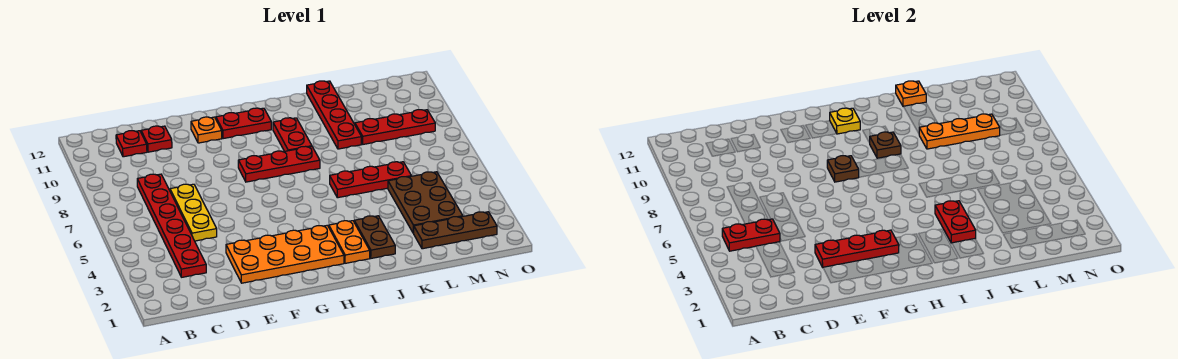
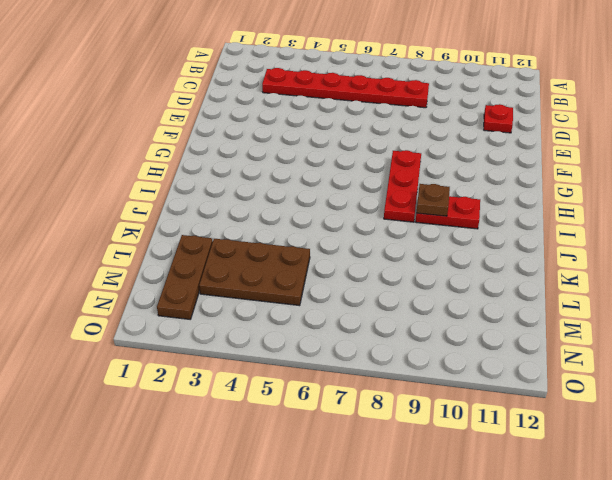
none -> red plate C11 level 1
none -> yellow plate D5:D7 level 1
none -> orange plate E2:H3 level 1

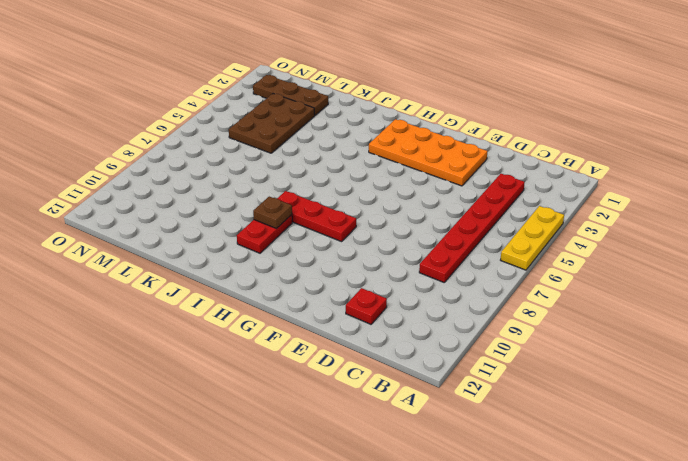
yellow plate A4:A6 level 1 -> yellow plate D5:D7 level 1
none -> red plate C11 level 1
none -> orange plate F11 level 1
none -> red plate G11:H11 level 1

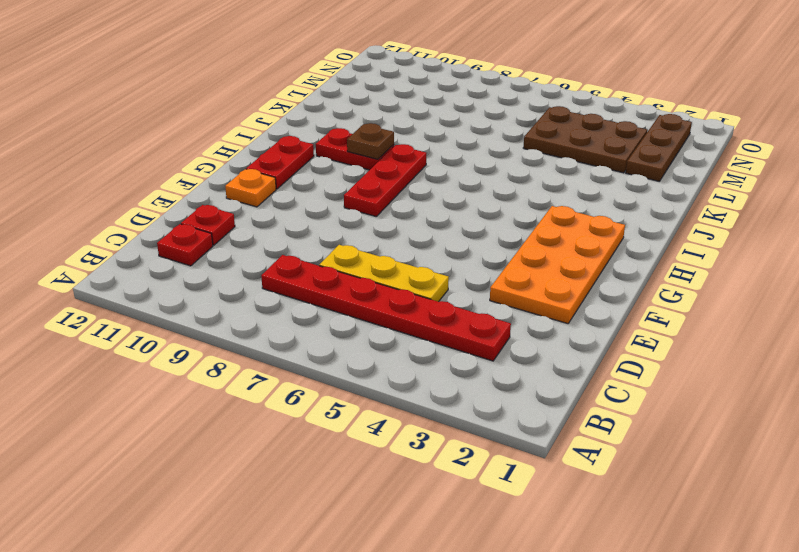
none -> orange plate I2:I3 level 1
none -> brown plate J2:J3 level 1
none -> red plate J6:L6 level 1

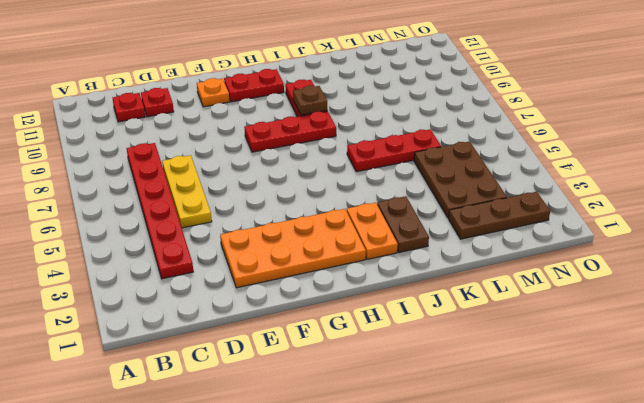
none -> red plate K9:K12 level 1
none -> red plate L9:N9 level 1
none -> red plate B5:C5 level 2

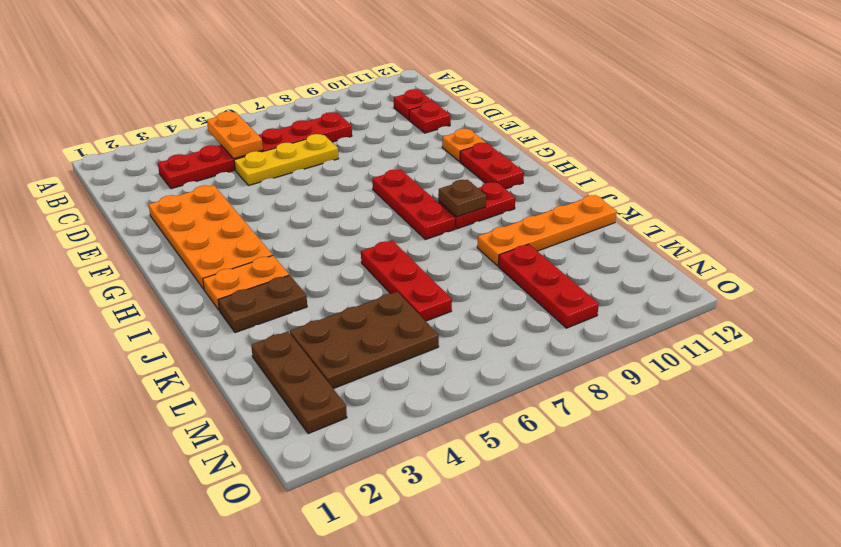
orange plate B5:C5 level 2 -> red plate B5:C5 level 2
orange plate K9:K12 level 1 -> red plate K9:K12 level 1
none -> red plate E3:G3 level 2
none -> brown plate G8 level 2
none -> yellow plate H11 level 2

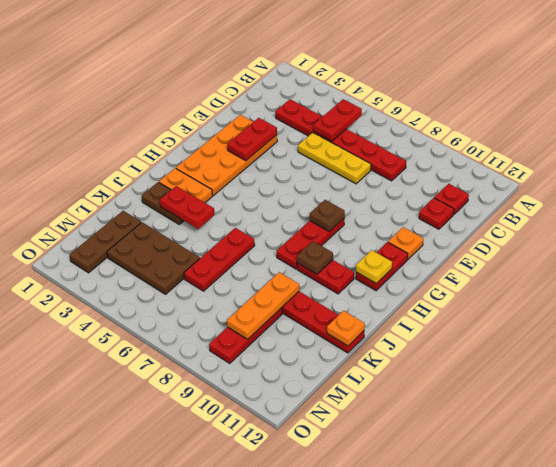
red plate E3:F3 level 2 -> red plate E3:G3 level 2

